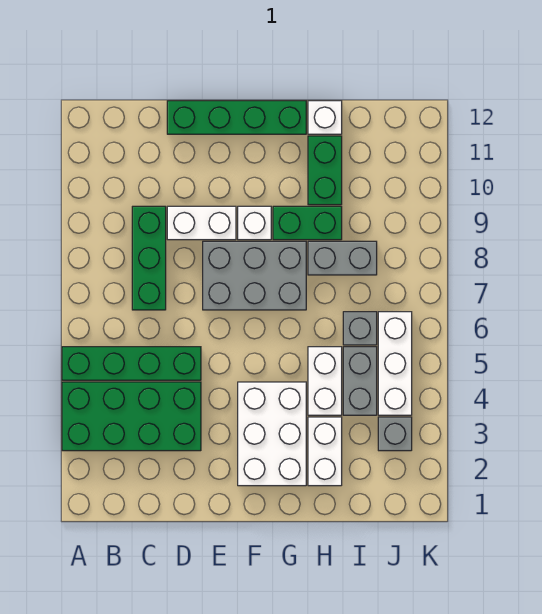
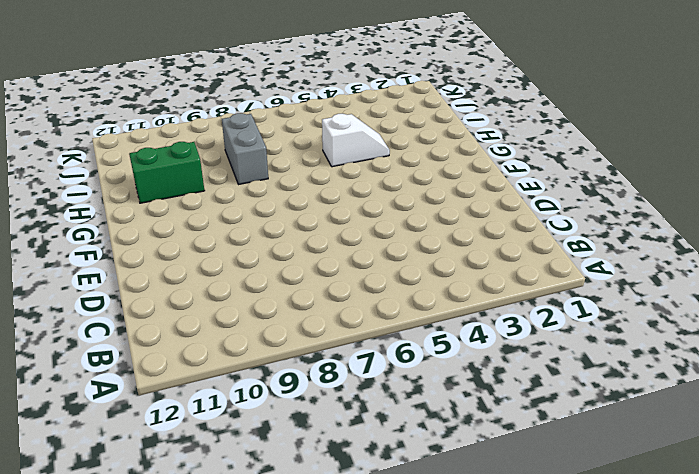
white slope H4:H5 level 1 top 5 -> white brick H4:H5 level 1
none -> green brick A3:D4 level 1
none -> green brick A5:D5 level 1
none -> green brick C7:C9 level 1

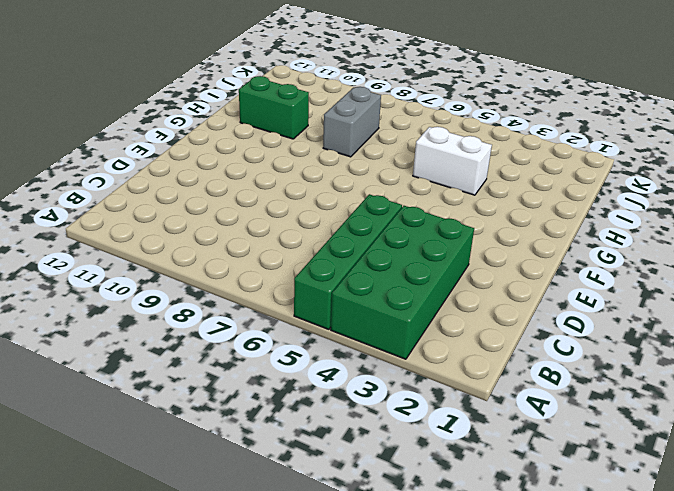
none -> green brick C7:C9 level 1
none -> white brick D9:E9 level 1
none -> green brick D12:G12 level 1

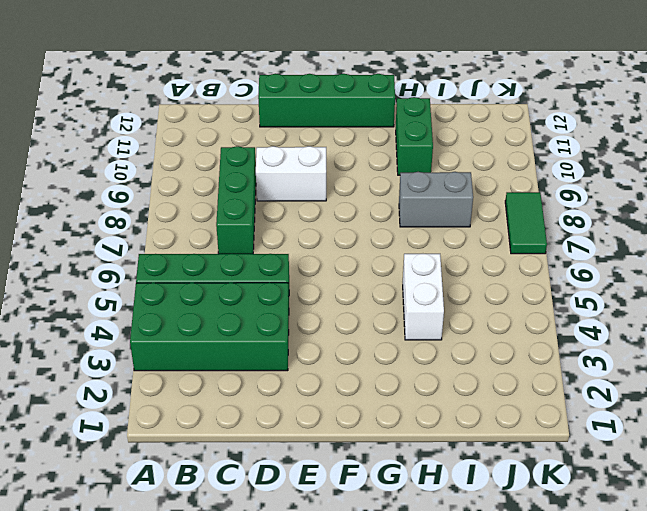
green tile K7:K8 level 1 -> none
none -> grey brick E7:G8 level 1
none -> white brick F2:G4 level 1
none -> white brick F9 level 1

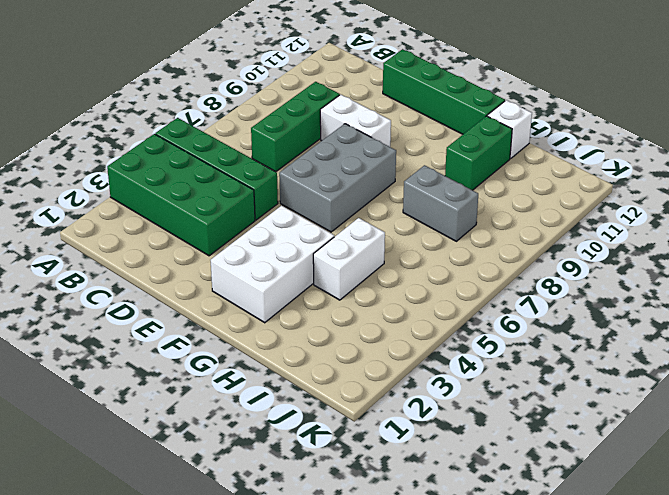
grey brick E6:F8 level 1 -> grey brick E7:G8 level 1
none -> white brick F9 level 1
none -> green brick G9:H9 level 1
none -> white brick H2:H3 level 1

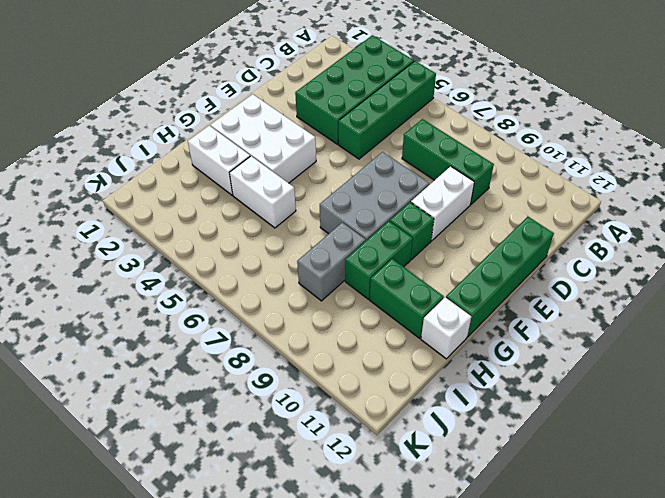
green brick F9 level 1 -> white brick F9 level 1
none -> grey brick I4:I5 level 1
none -> grey brick I6 level 1
none -> grey brick J3 level 1

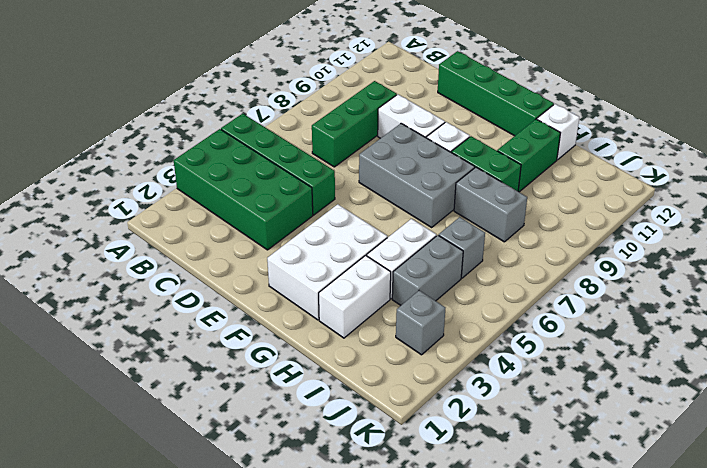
none -> white brick J4:J6 level 1

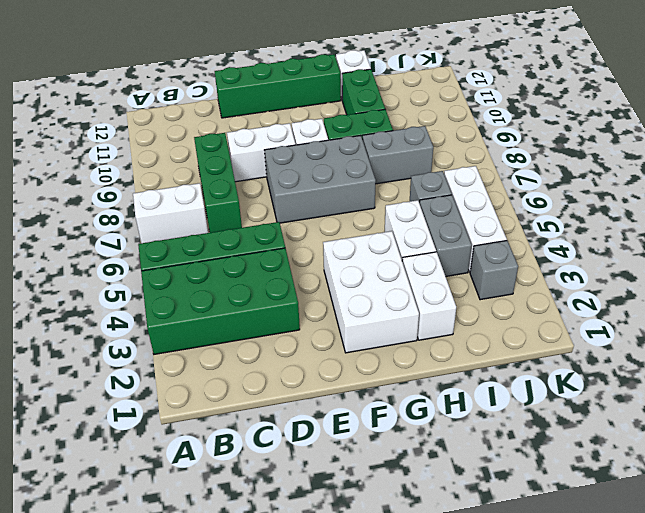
white brick A7:B7 level 1 -> none

